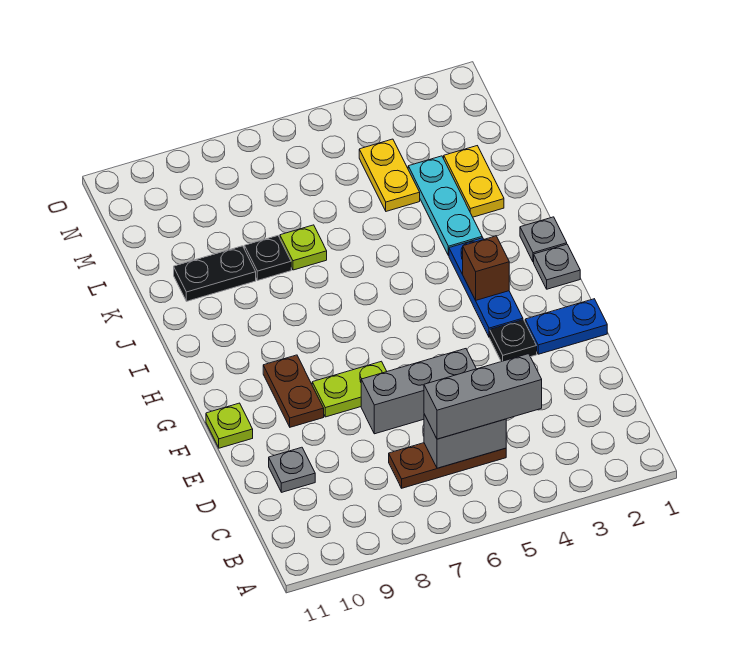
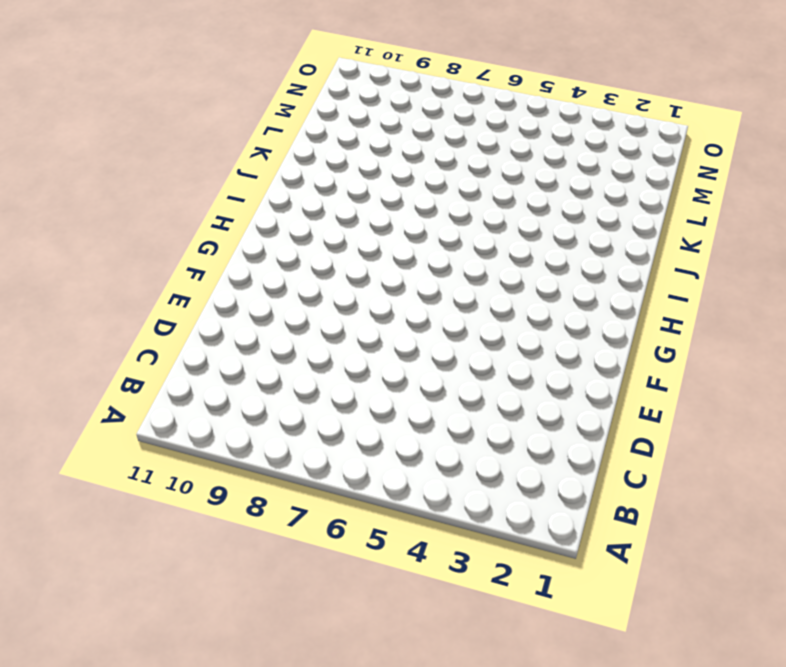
none -> brown plate C5:C7 level 1
none -> grey plate D10 level 1
none -> grey brick E5:E7 level 1

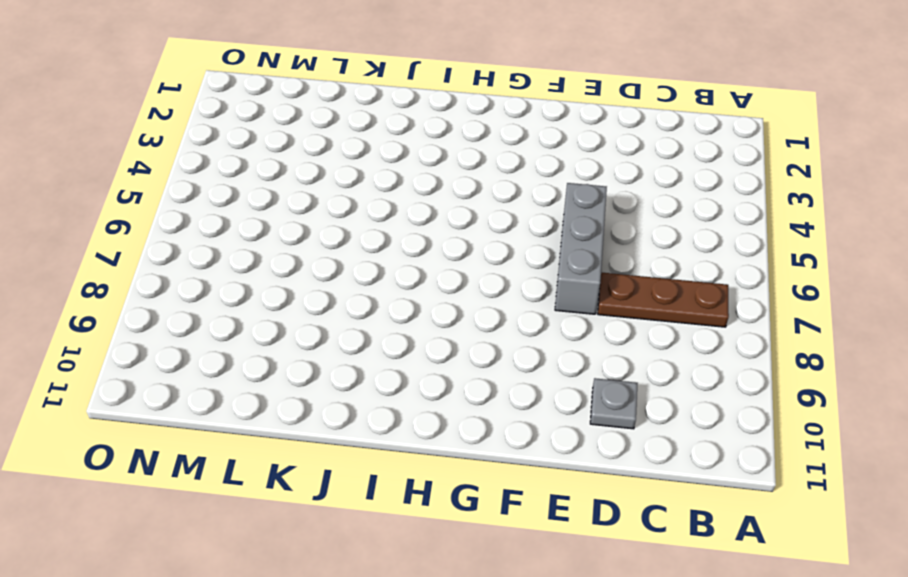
brown plate B7:D7 level 1 -> brown plate C5:C7 level 1
none -> blue plate F1:F2 level 1
none -> black plate F3 level 1
none -> lime plate F7:F8 level 1

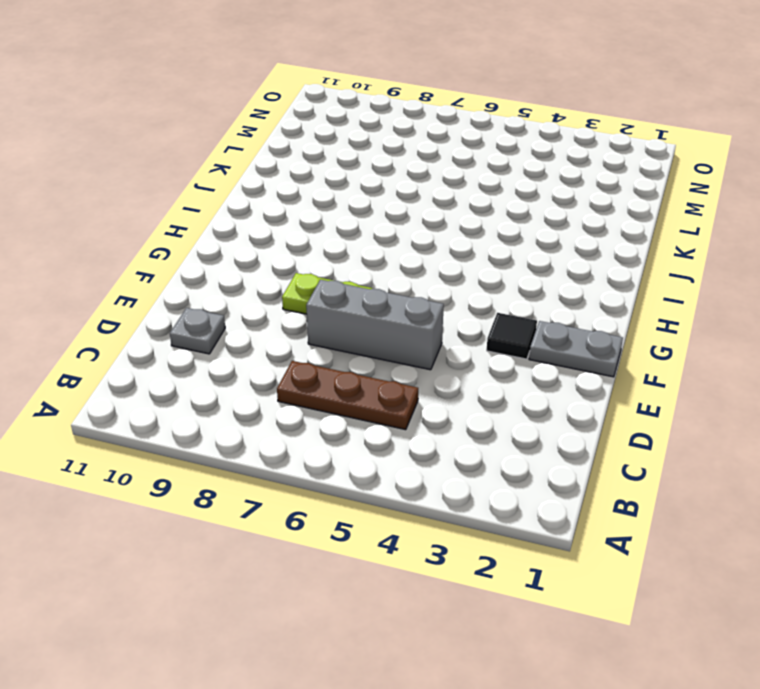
grey plate F1:F2 level 1 -> blue plate F1:F2 level 1
black tile F3 level 1 -> black plate F3 level 1
none -> brown plate F9:G9 level 1
none -> lime plate F11 level 1
none -> blue plate G3:I3 level 1

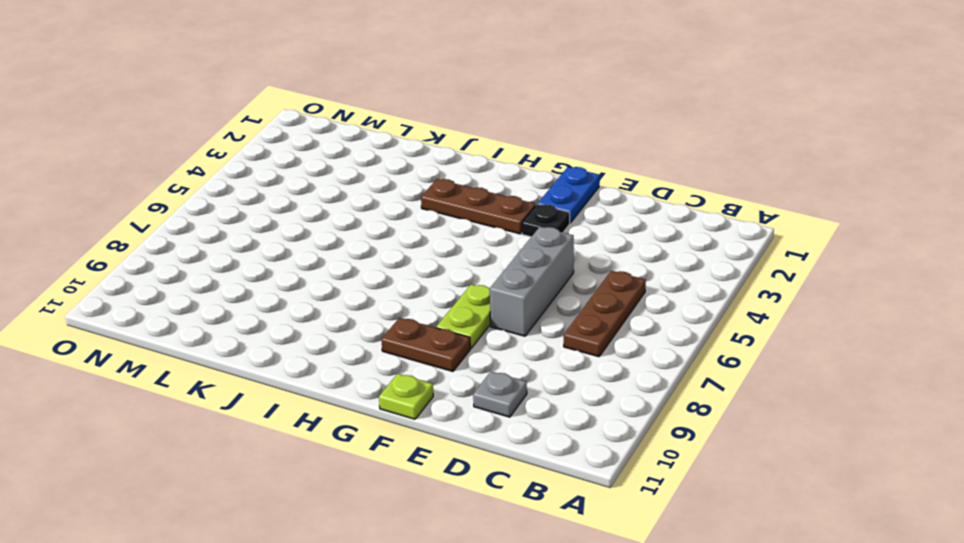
brown plate G3:I3 level 1 -> blue plate G3:I3 level 1
none -> grey plate H1 level 1
none -> grey plate I1 level 1
none -> cyan plate J3:L3 level 1

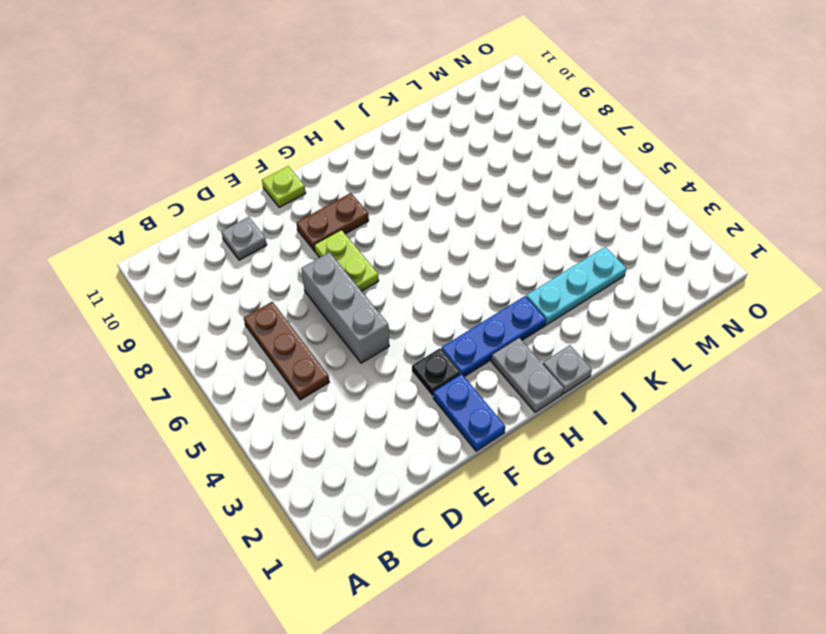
grey plate H1:H2 level 1 -> grey plate H1 level 1
none -> yellow plate K2:L2 level 1
none -> lime plate K7 level 1
none -> black plate K8 level 1

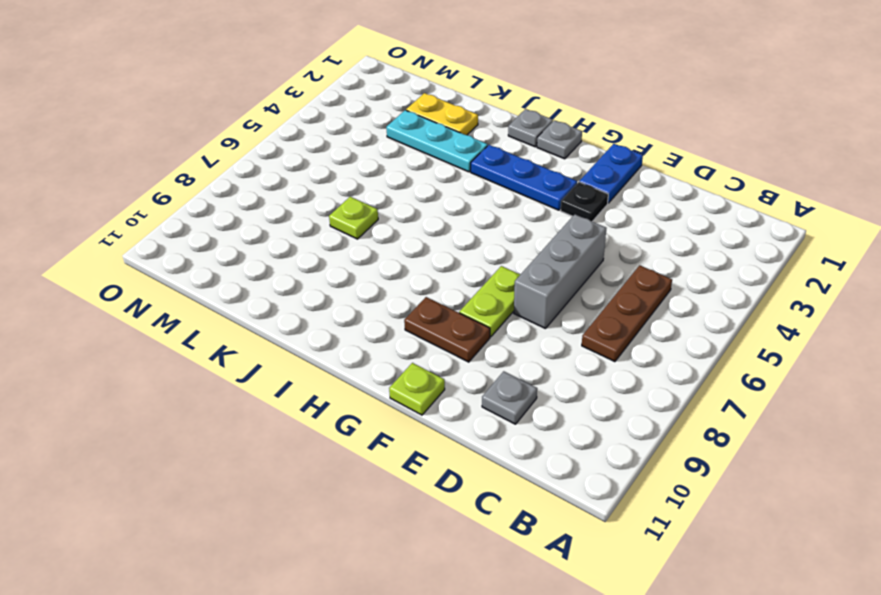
none -> black plate K8 level 1
none -> black plate K9:K10 level 1
none -> yellow plate L4:M4 level 1

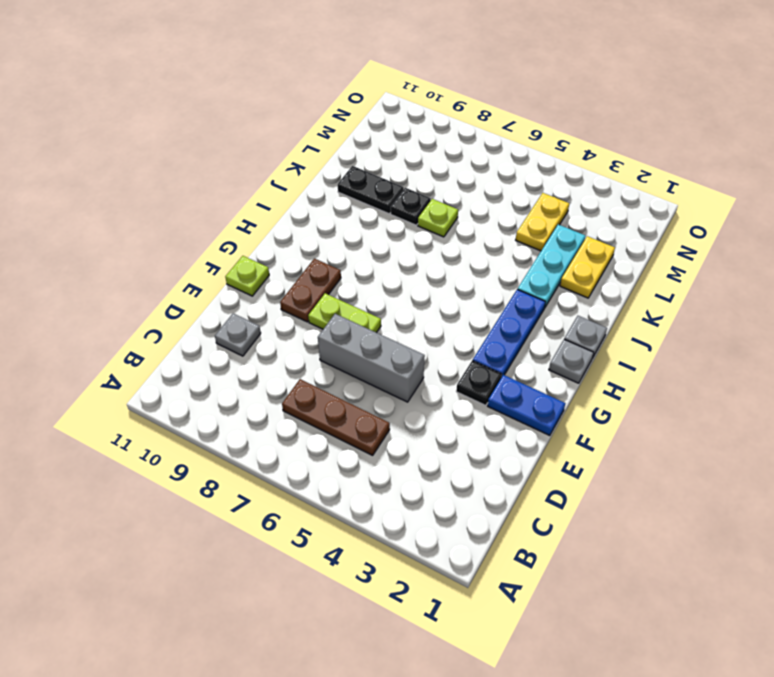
none -> grey brick C5:C6 level 2
none -> brown brick H3 level 2
none -> grey brick C4:C6 level 3

